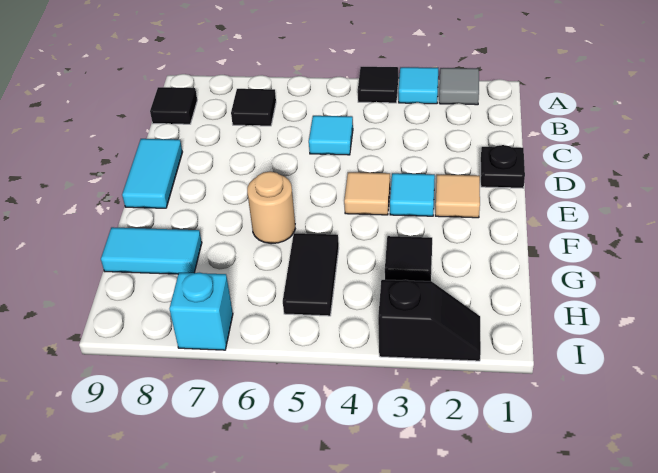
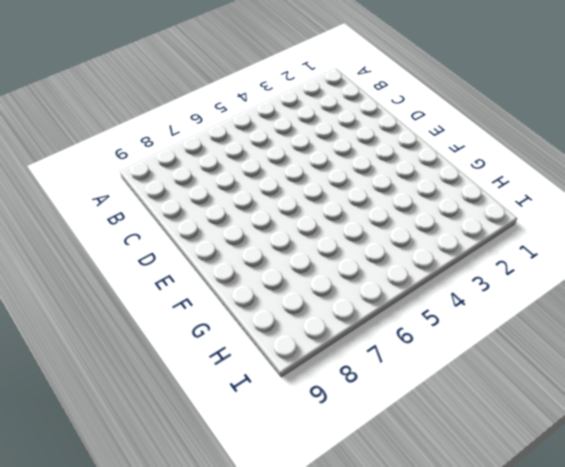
none -> grey tile A2 level 1
none -> cyan tile A3 level 1
none -> black tile A4 level 1

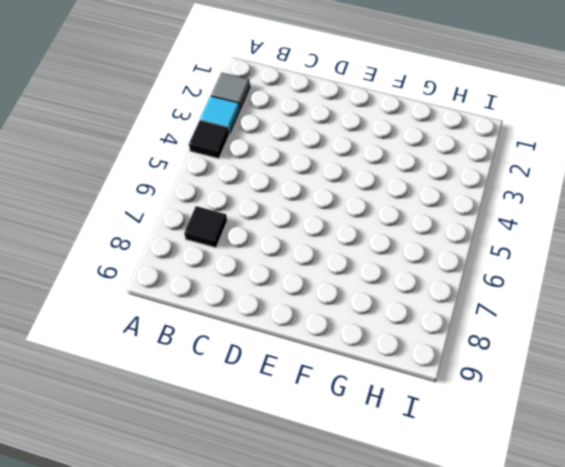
none -> black tile B9 level 1
none -> cyan tile C5 level 1
none -> black plate D1 level 1

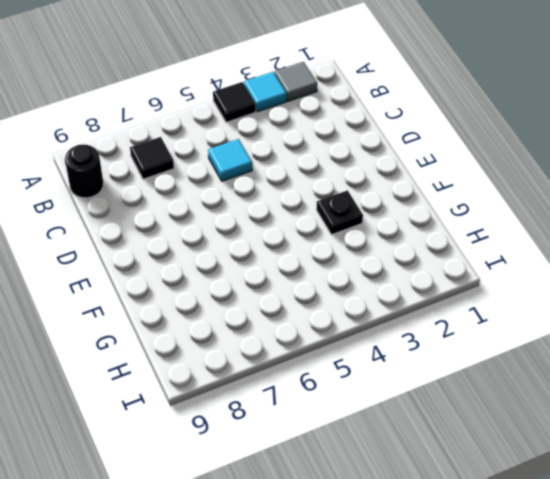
black round brick B9 level 1 -> black tile B9 level 1
black plate F3 level 1 -> black plate D1 level 1
none -> cyan tile D9:E9 level 1
none -> tan tile E2 level 1
none -> cyan tile E3 level 1

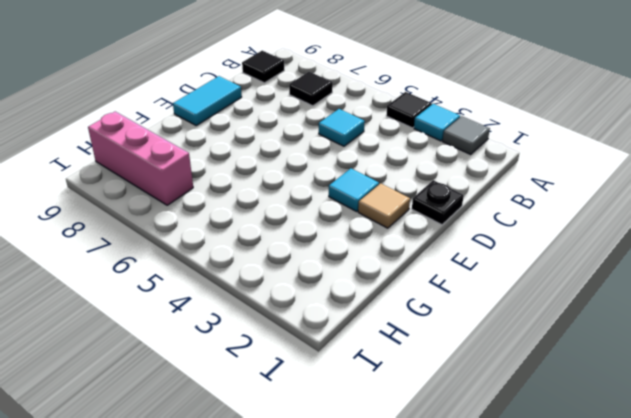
pink brick H7:H9 level 1 -> none
none -> tan tile E4 level 1
none -> tan round brick F6 level 1
none -> black tile G3 level 1

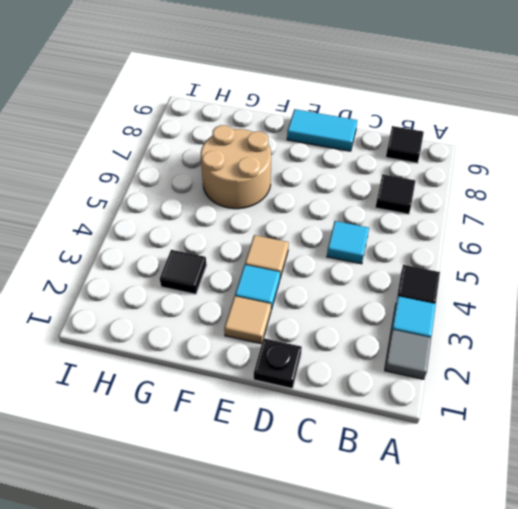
tan round brick F6:G7 level 1 -> tan round brick F6 level 1
none -> black tile G5:H5 level 1
none -> cyan tile G8:G9 level 1
none -> black slope I2:I3 level 1 top 3

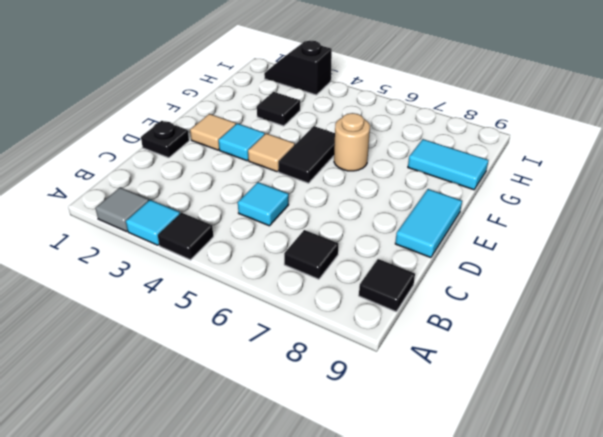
black tile E5:F5 level 1 -> black tile G5:H5 level 1
none -> cyan brick I7 level 1

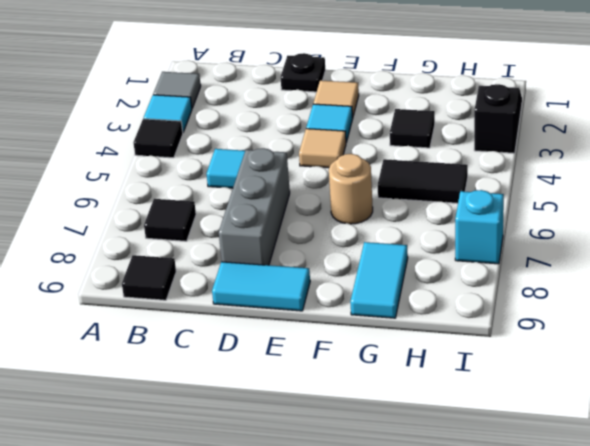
grey brick D6:D8 level 1 -> none

